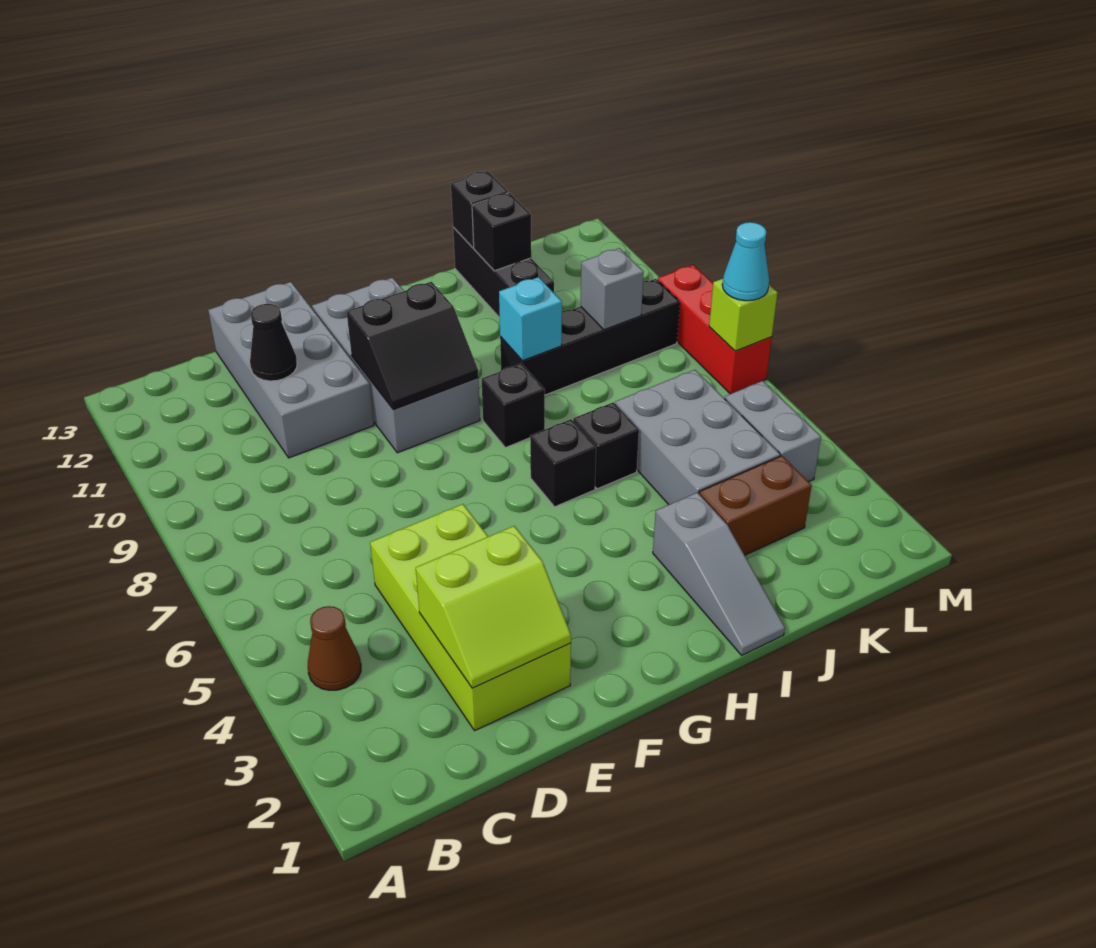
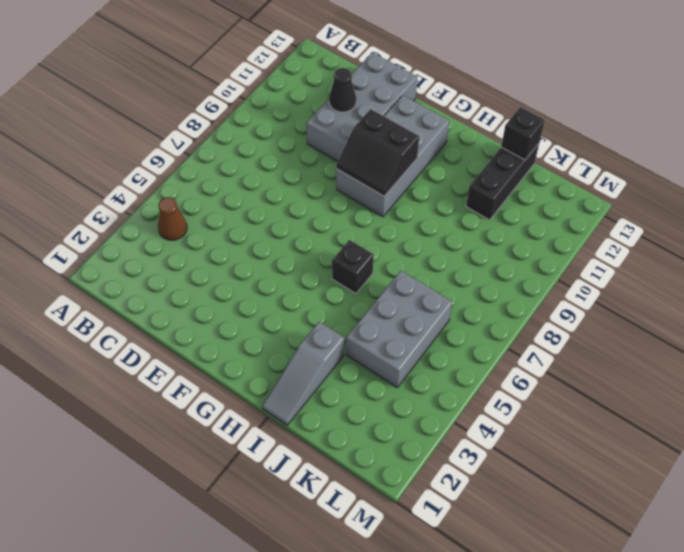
none -> lime brick D2:E5 level 1
none -> black brick H8 level 1
none -> black brick I6 level 1

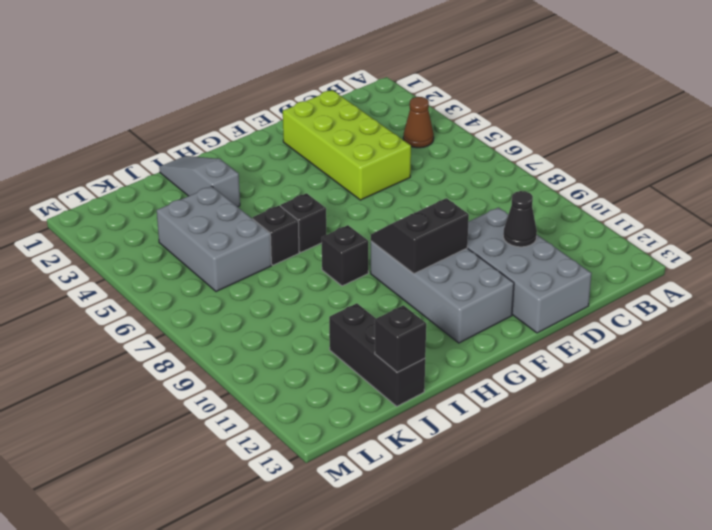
none -> black brick I9:L9 level 1
none -> brown brick J3:K3 level 1
none -> grey brick L4:L5 level 1

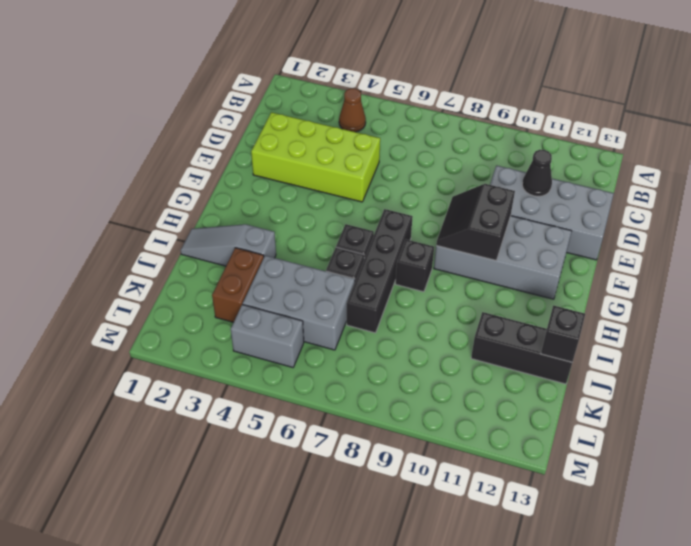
black brick G7:J7 level 1 -> black brick I9:L9 level 1
none -> red brick M7:M9 level 1
none -> lime slope D2:E3 level 2 top 3
none -> cyan brick I9 level 2

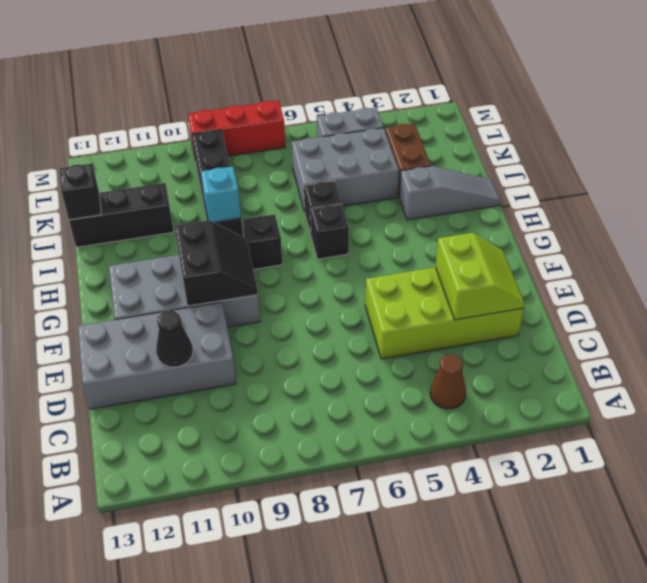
none -> black brick J12 level 2
none -> grey brick K9 level 2
none -> lime brick M7 level 2

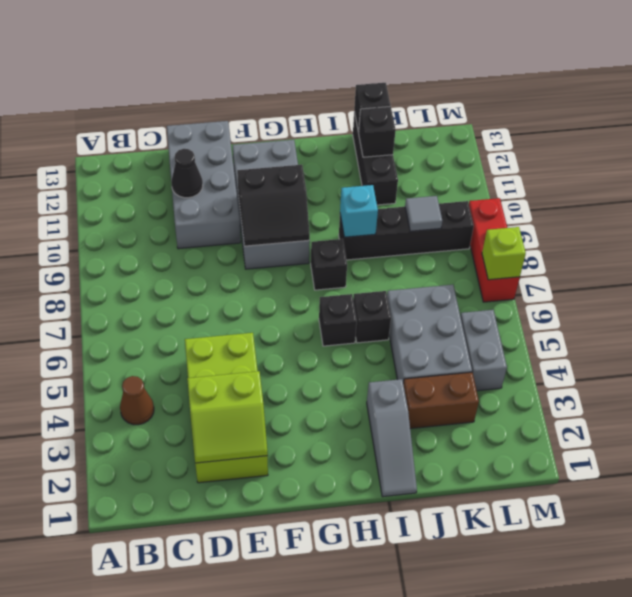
grey tile K9 level 2 -> grey brick K9 level 2
none -> cyan cone M7 level 3

